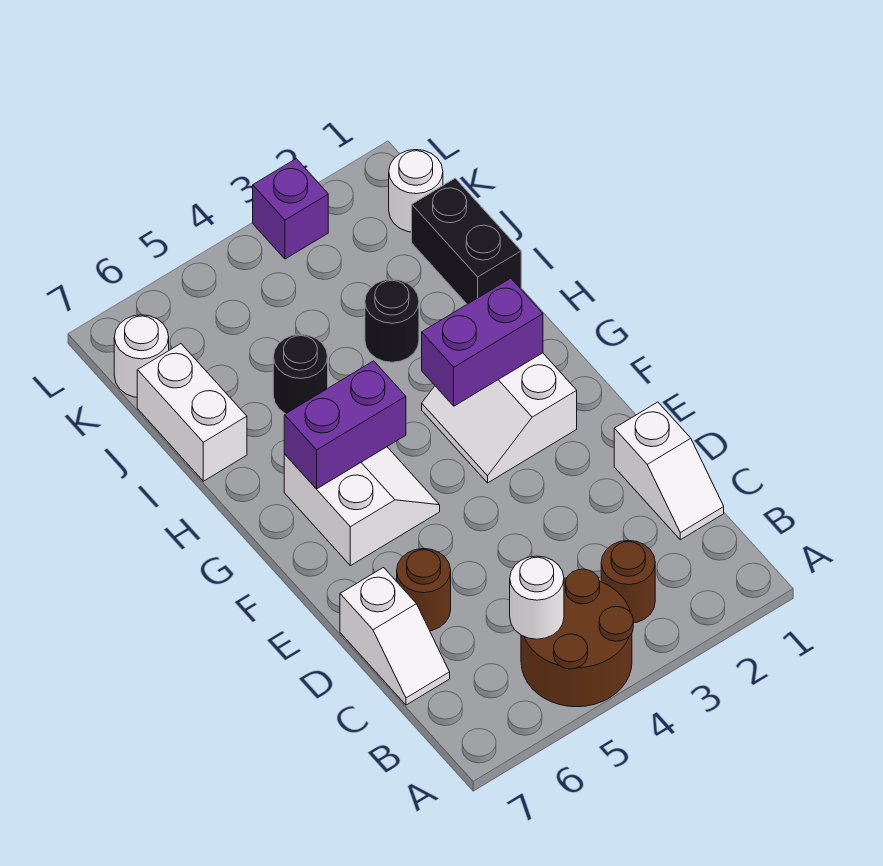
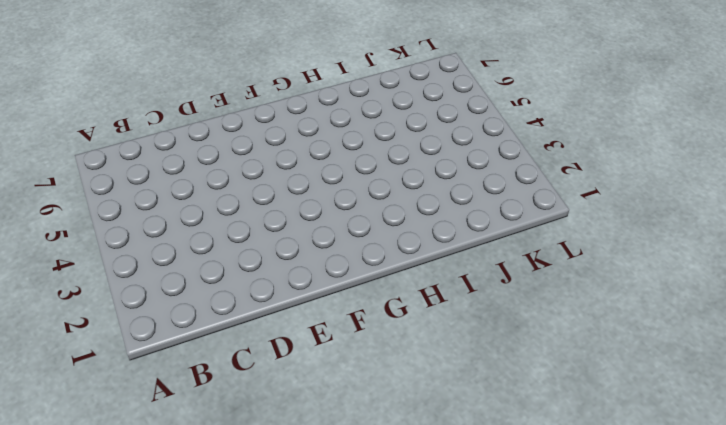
none -> brown round brick A4:B5 level 1
none -> brown round brick B3 level 1
none -> white slope C1:D1 level 1 top D

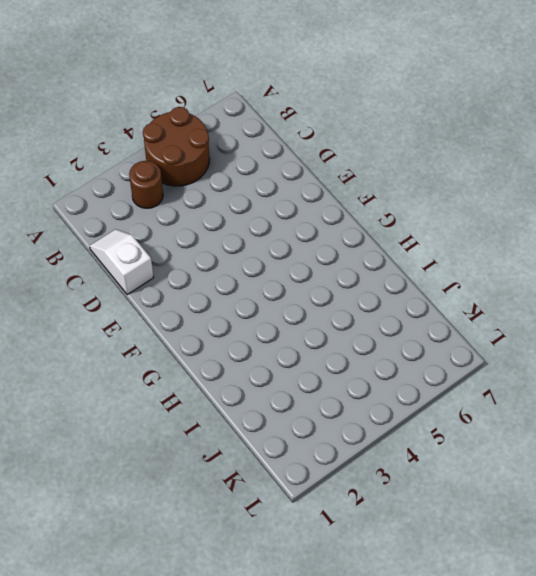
none -> white slope C7:D7 level 1 top D
none -> brown round brick D6 level 1
none -> white slope F2:G3 level 1 top 2

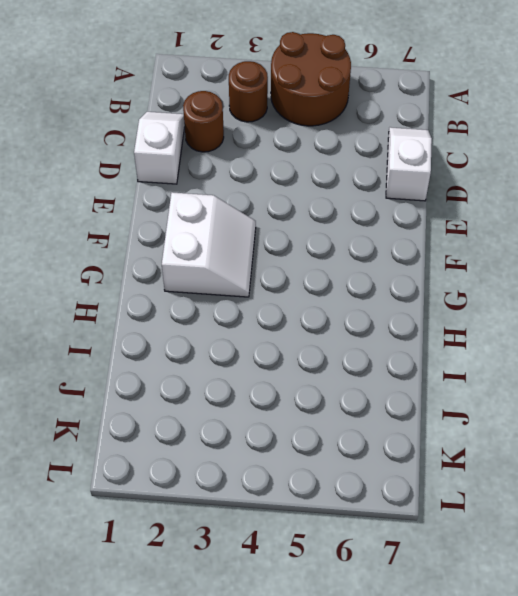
brown round brick C2 level 1 -> brown round brick D6 level 1
none -> white slope F5:G6 level 1 top 6
none -> black brick I1:J1 level 1
none -> black round brick I3 level 1

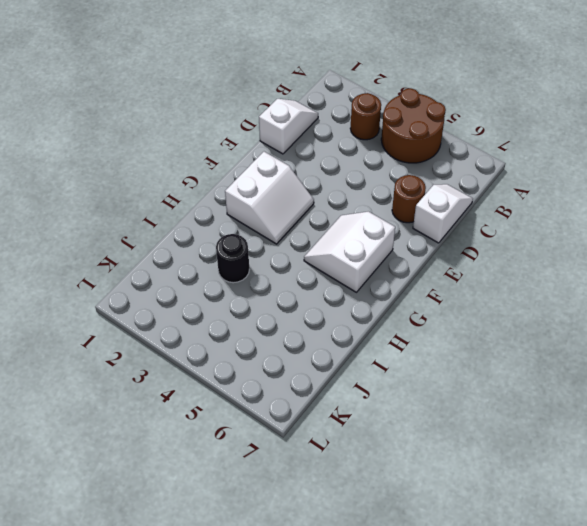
none -> black brick I1:J1 level 1
none -> black round brick I5 level 1
none -> white brick I7:J7 level 1

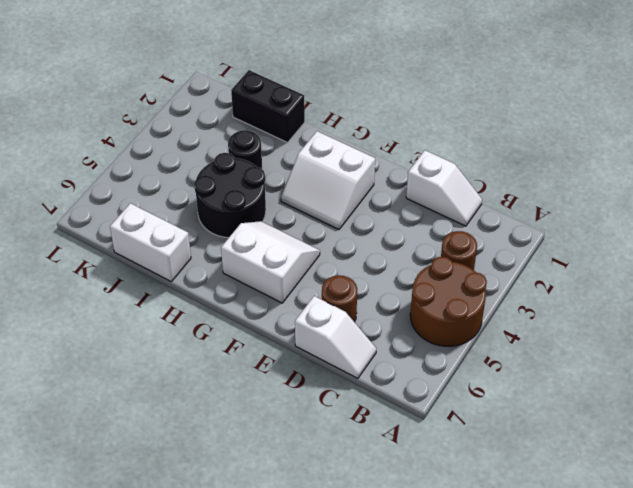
black round brick H4:I5 level 1 -> black round brick I5 level 1
none -> white round brick K1 level 1
none -> white round brick K7 level 1
none -> purple brick L3 level 1

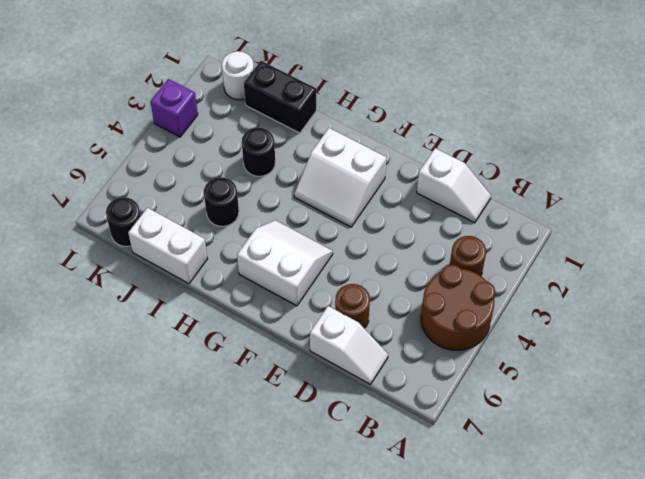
black round brick K7 level 1 -> white round brick K7 level 1
none -> white round brick B5 level 2
none -> purple brick G2:G3 level 2
none -> purple brick G5:G6 level 2

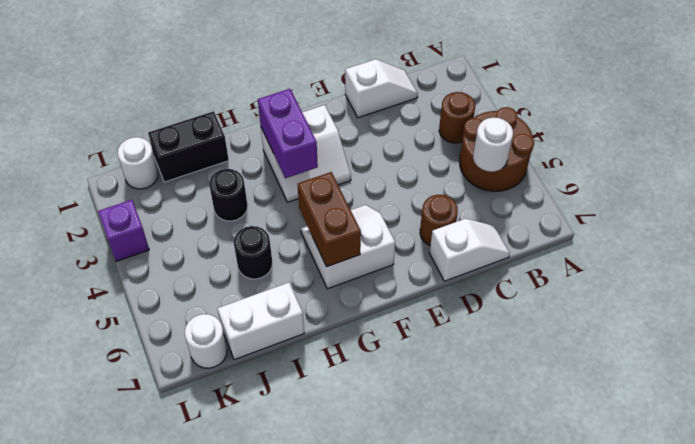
brown brick G5:G6 level 2 -> purple brick G5:G6 level 2

